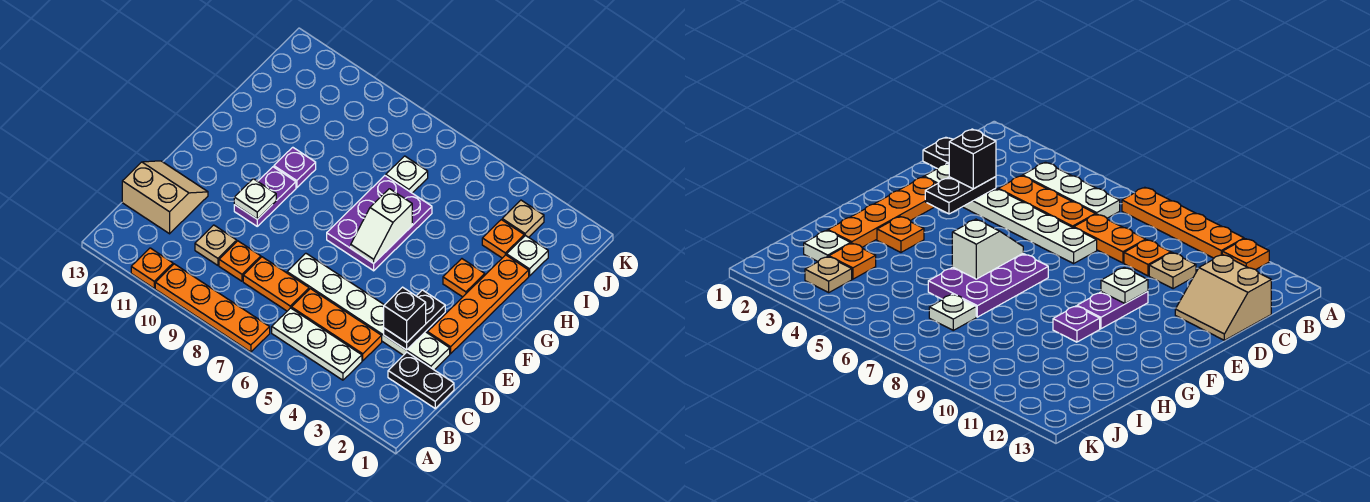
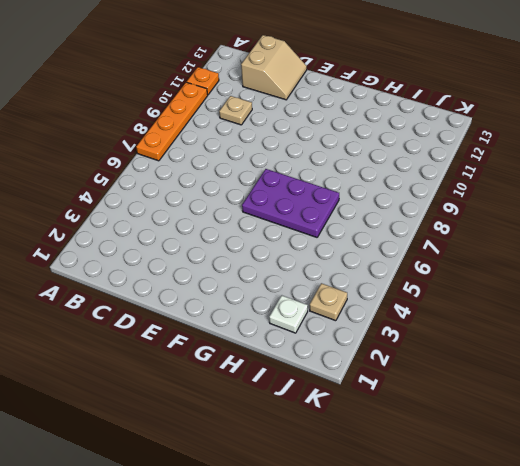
none -> white plate B4:B6 level 1
none -> black plate C1:C2 level 1
none -> orange plate C4:C6 level 1

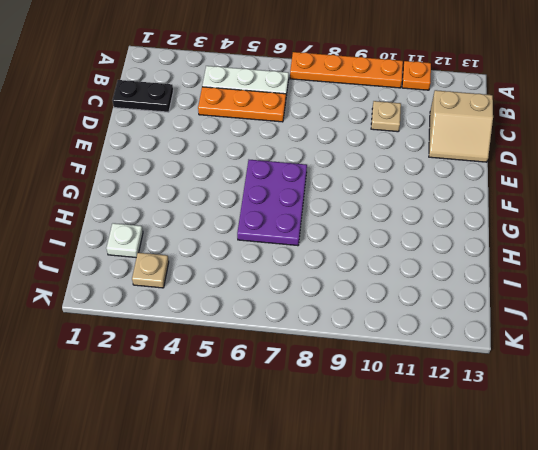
none -> orange plate C7:C8 level 1
none -> orange plate C9 level 1
none -> white plate D2:D7 level 1

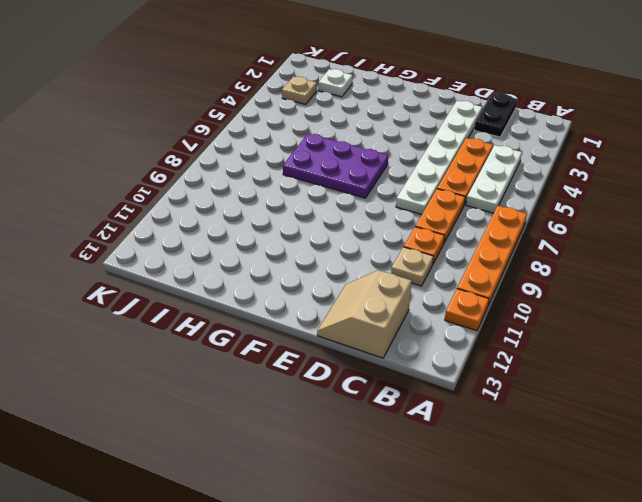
none -> orange plate E2:H2 level 1
none -> purple plate E10:F10 level 1
none -> orange plate G3 level 1

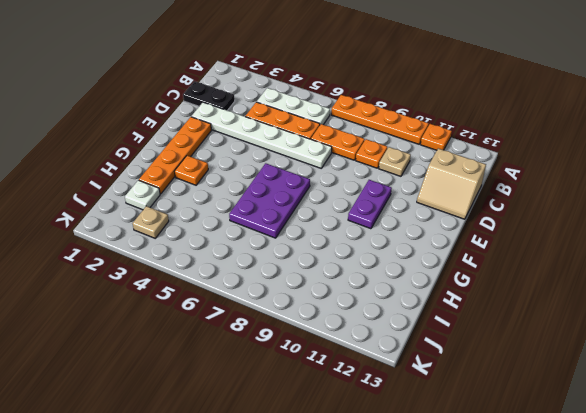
none -> purple plate G10 level 1
none -> orange plate I3 level 1
none -> white plate I7 level 1

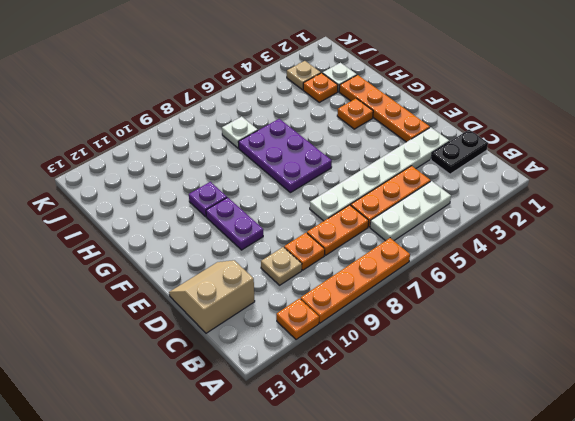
none -> black plate D3:E3 level 2
none -> white plate E10 level 2
none -> white slope F6:G6 level 2 top G

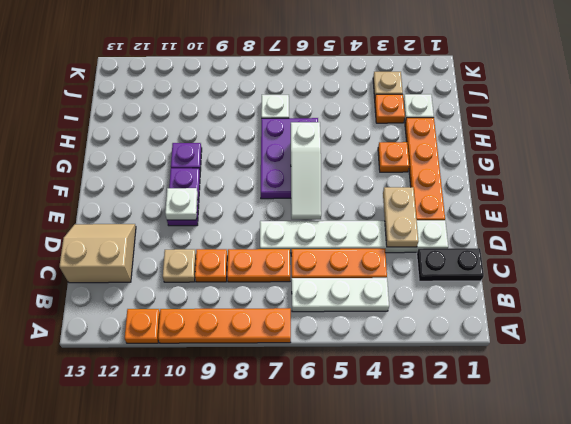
tan plate D3:E3 level 2 -> black plate D3:E3 level 2
white slope E6:G6 level 2 top G -> white slope F6:G6 level 2 top G
none -> black brick D3 level 3

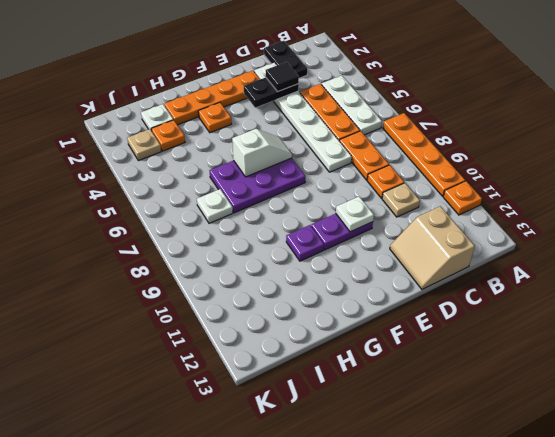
black tile D3 level 3 -> black brick D3 level 3

